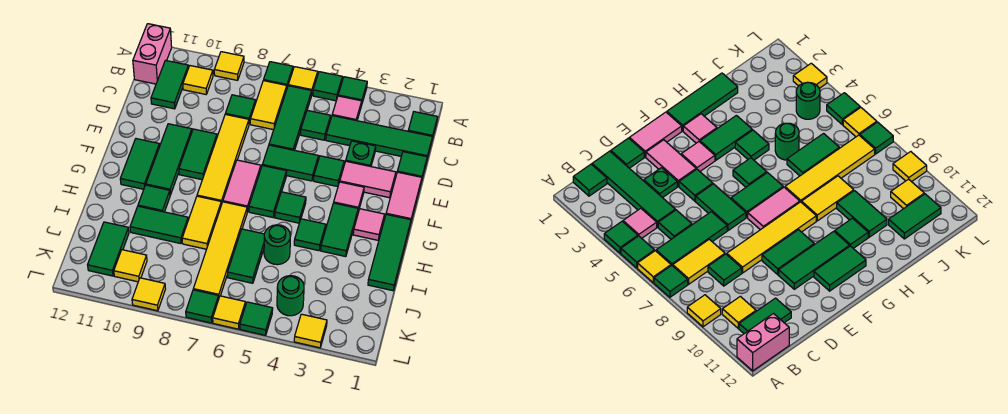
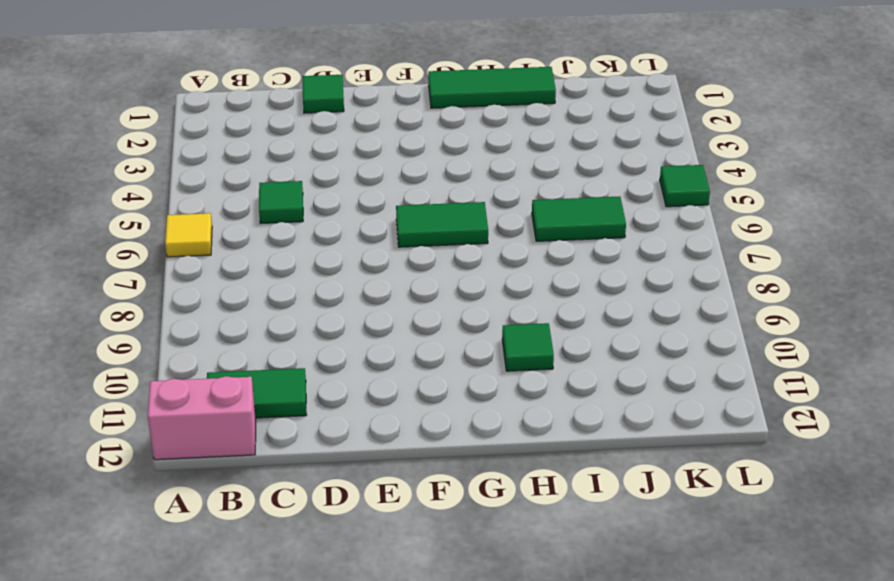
none -> green tile A4 level 1
none -> green tile A5 level 1
none -> green tile A7 level 1
none -> yellow tile A9 level 1

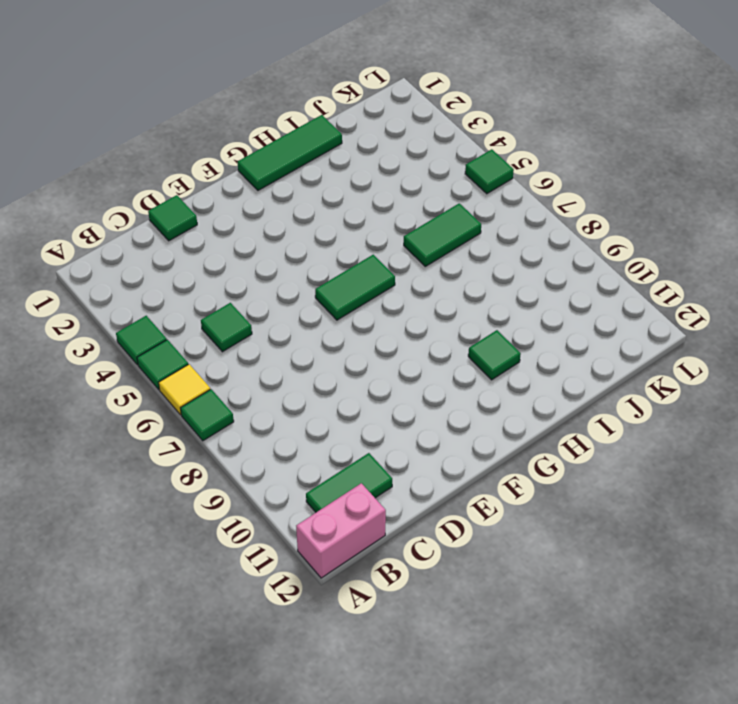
none -> yellow tile A9 level 1
none -> green tile B1 level 1
none -> pink tile B4 level 1
none -> green tile B6:D6 level 1

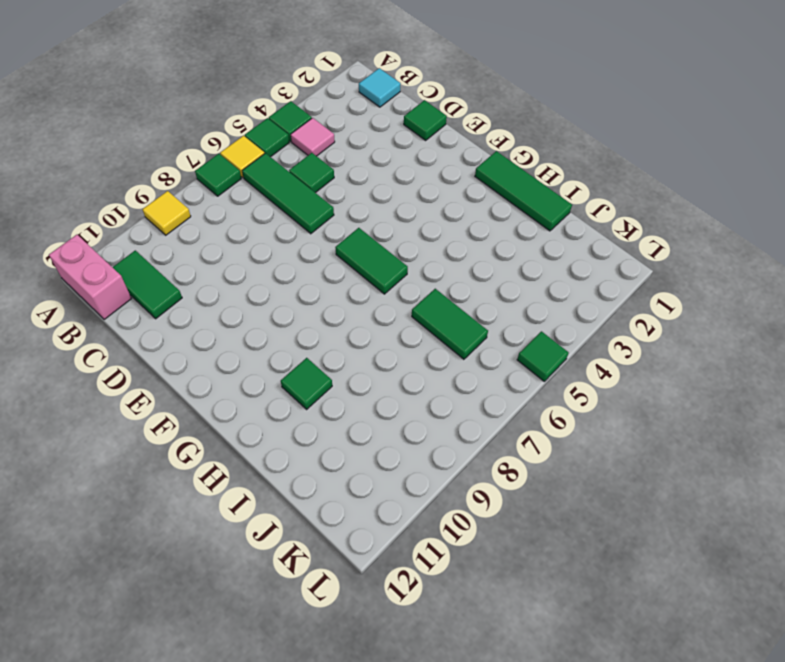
cyan tile B1 level 1 -> green tile B1 level 1
none -> yellow tile B7:C7 level 1
none -> yellow tile B10 level 1
none -> green tile C1:C4 level 1
none -> green tile C8 level 1

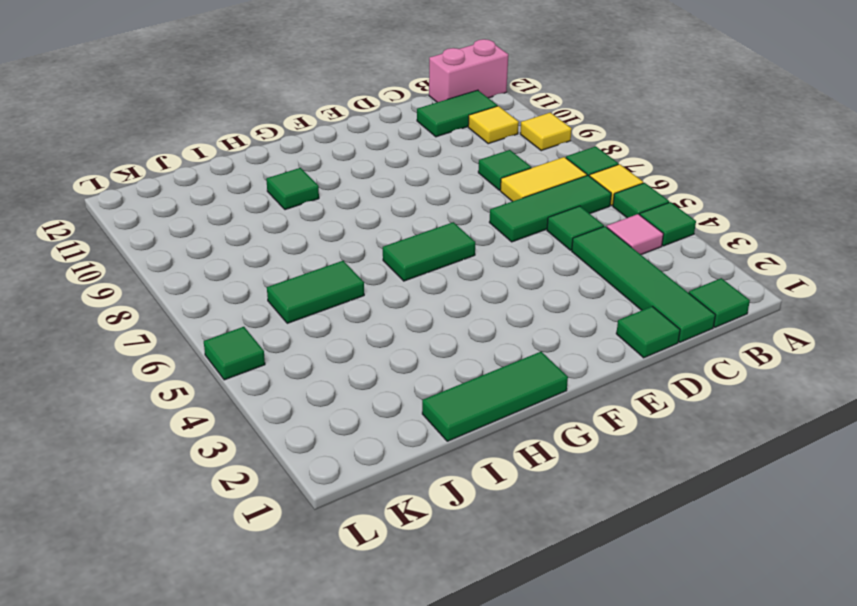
none -> green plate D3 level 1
none -> yellow tile D8:G8 level 1
none -> pink tile E1:F1 level 1
none -> pink tile E2:E3 level 1

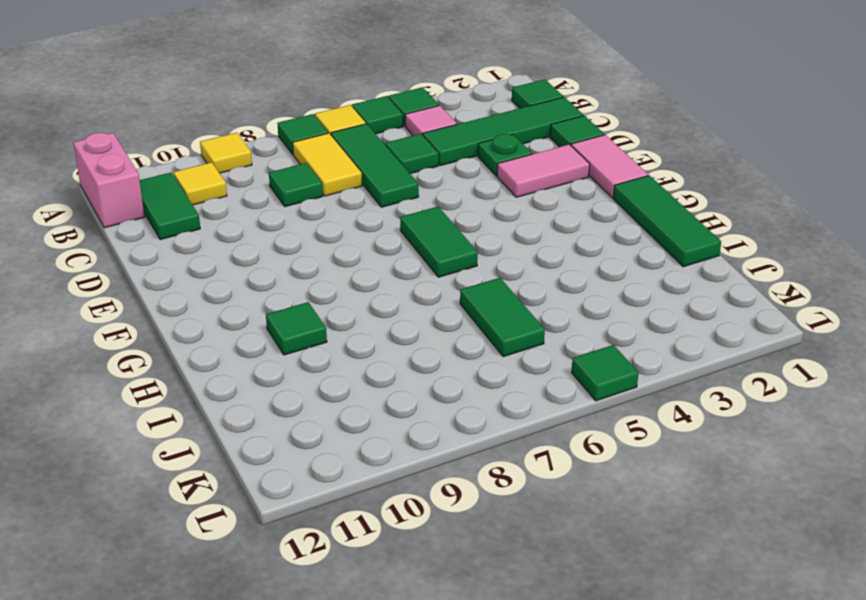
none -> yellow tile D8:G8 level 1
none -> green tile E4 level 1
none -> green tile E5:E6 level 1
none -> green tile E9:F9 level 1

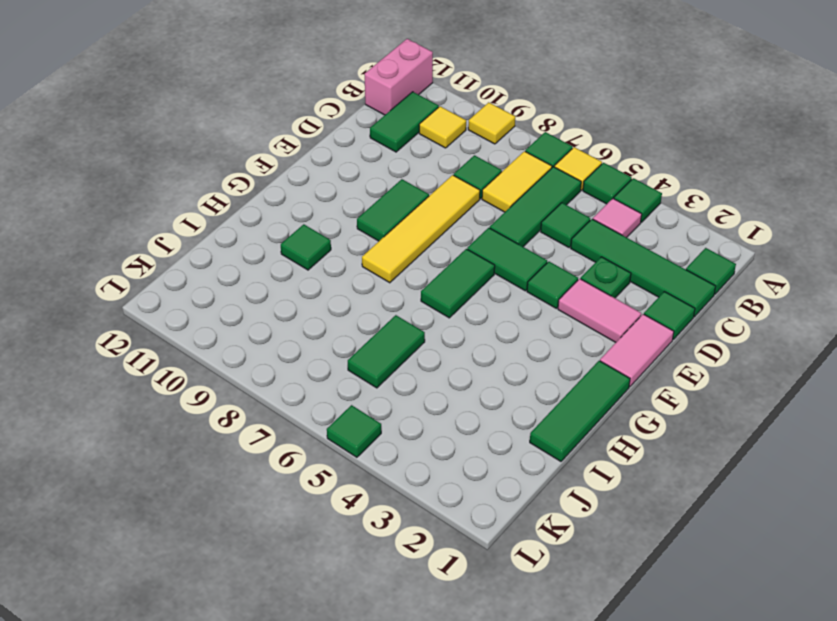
none -> green tile E10:G10 level 1
none -> pink tile F3 level 1
none -> pink tile F7:G7 level 1
none -> green tile F11:G11 level 1

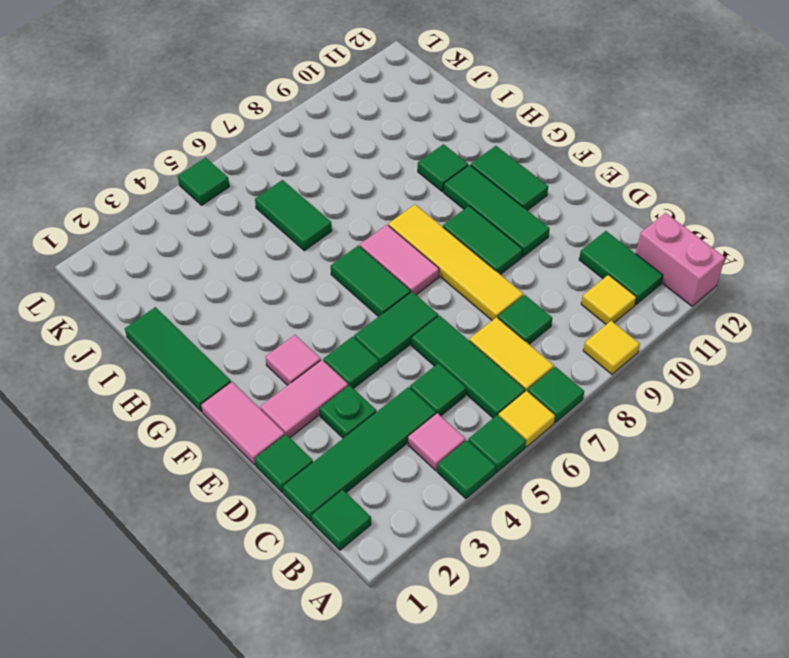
none -> pink tile G2 level 1
none -> green tile G3:H3 level 1
none -> green tile G5 level 1
none -> green tile H4 level 1

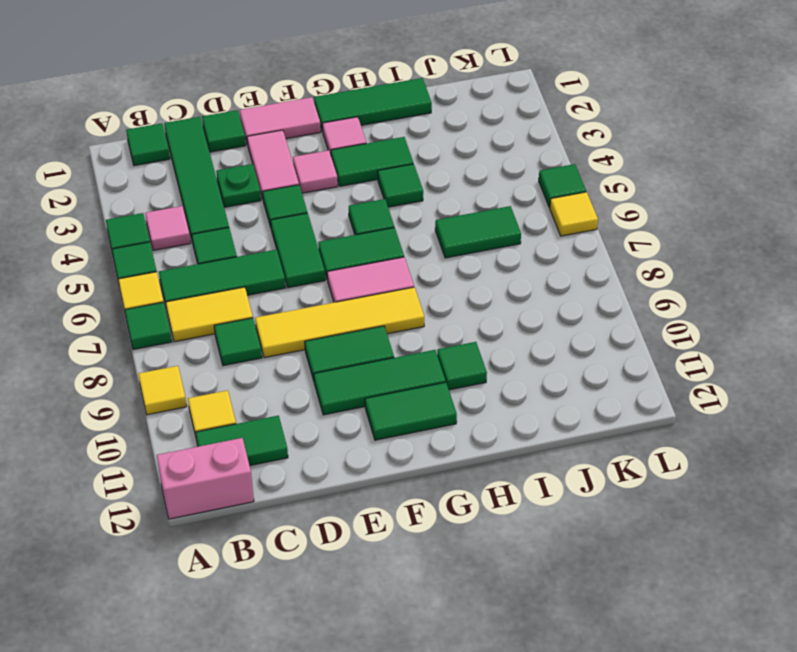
none -> yellow tile H7:K7 level 1
none -> yellow tile H8:I8 level 1
none -> green round brick I5 level 1
none -> green tile I9:I10 level 1

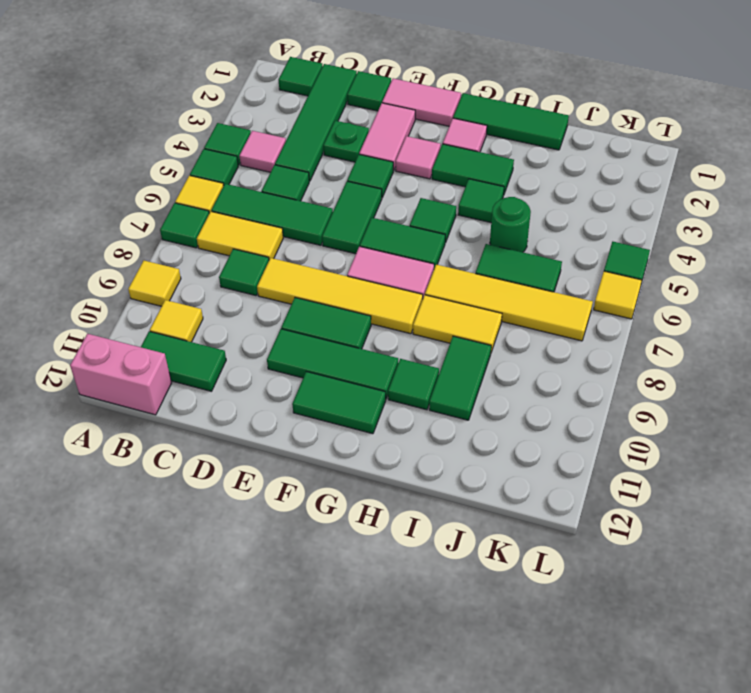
none -> green tile J11:K11 level 1
none -> green round brick K4 level 1
none -> yellow tile K10 level 1
none -> yellow tile L3 level 1

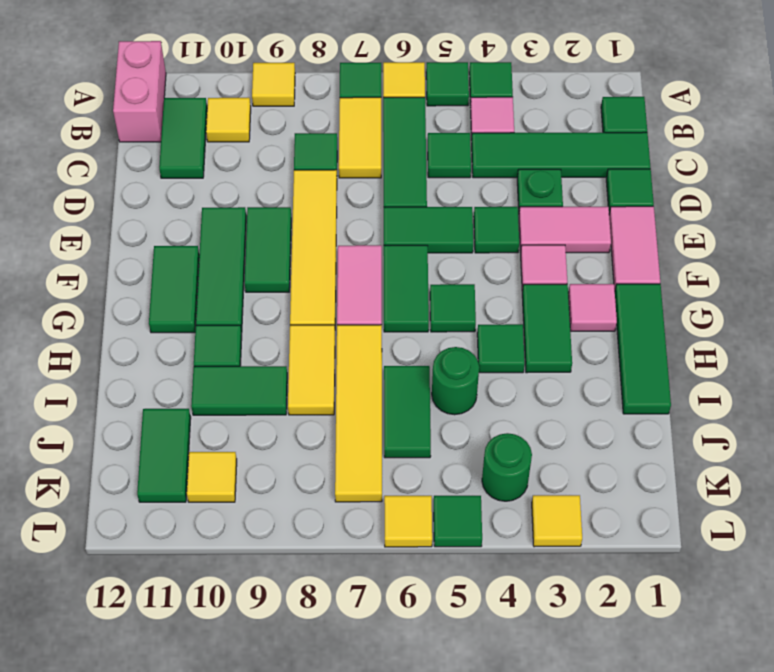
none -> green tile L7 level 1
none -> yellow tile L9 level 1

